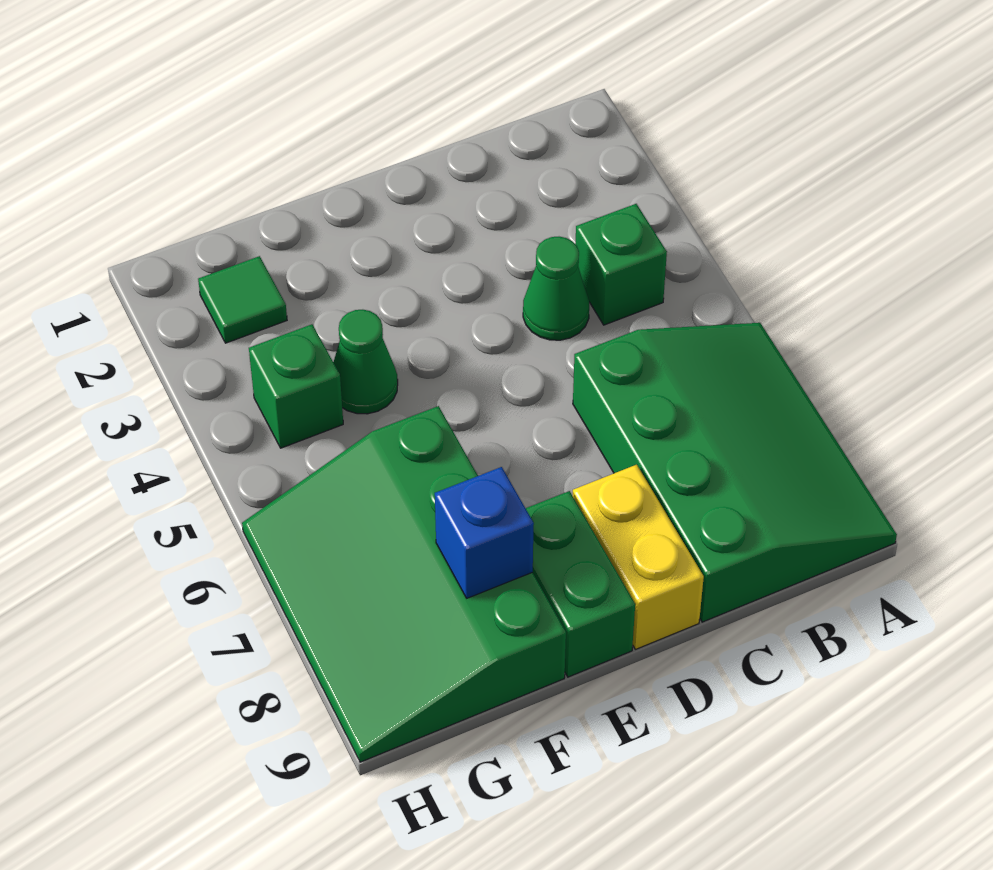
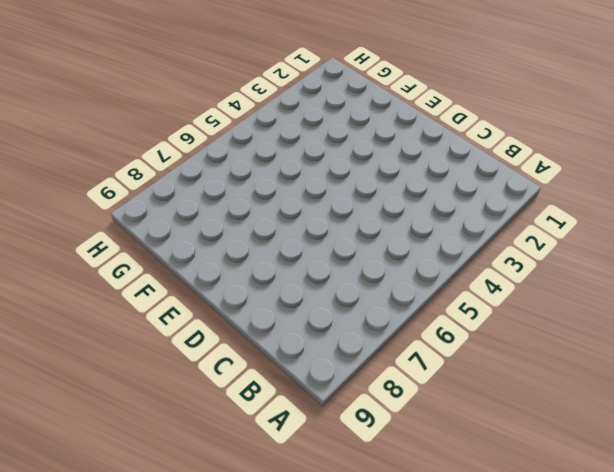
none -> green slope A6:C9 level 1 top C
none -> green brick B4 level 1

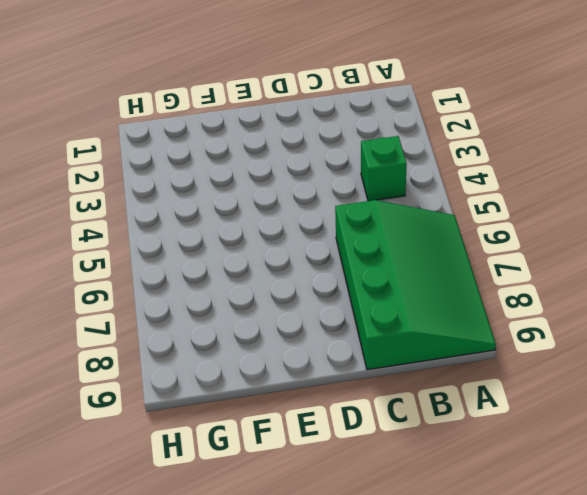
none -> green cone C4 level 1
none -> yellow brick D8:D9 level 1

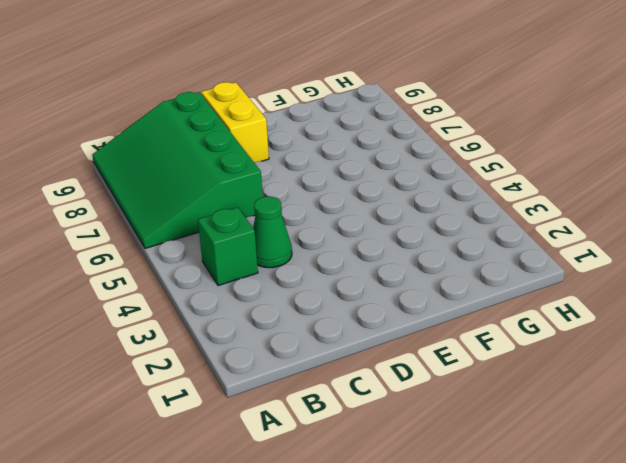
none -> green brick E8:E9 level 1
none -> green cone F4 level 1

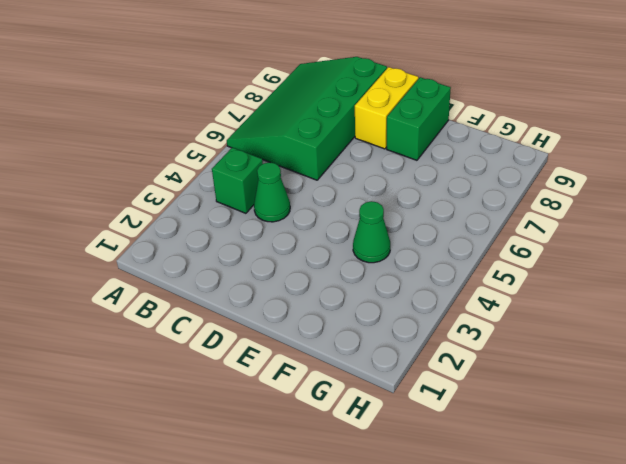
none -> green slope F6:H9 level 1 top F
none -> green tile G2 level 1

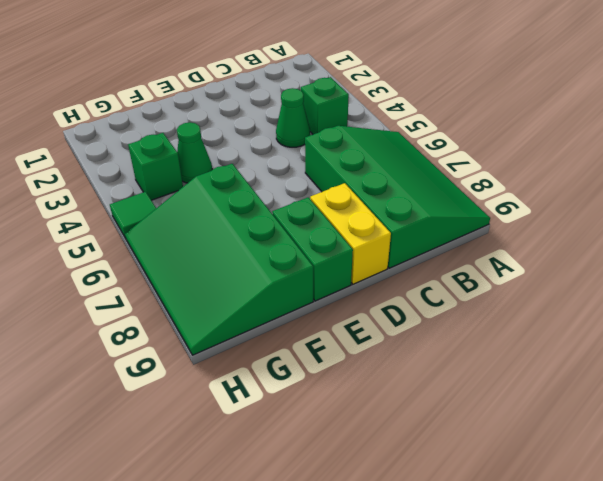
green tile H5 level 1 -> green tile G2 level 1
none -> blue brick F8 level 2

